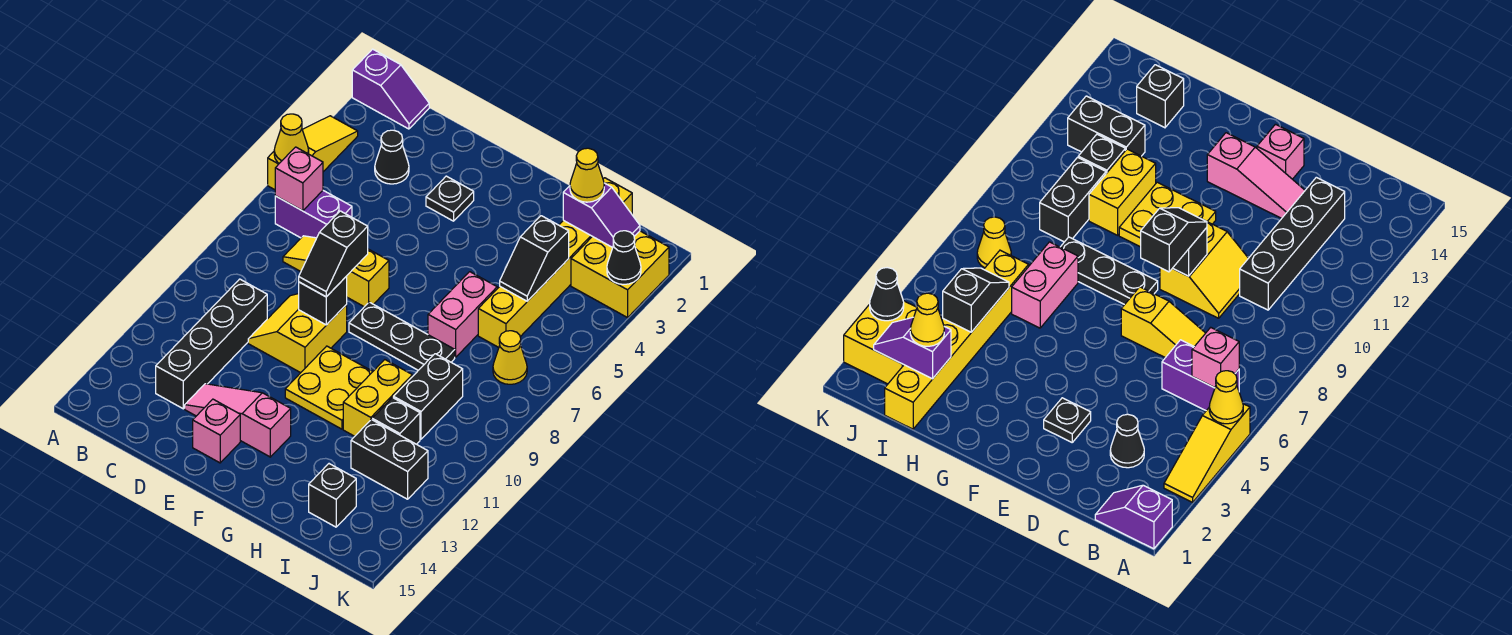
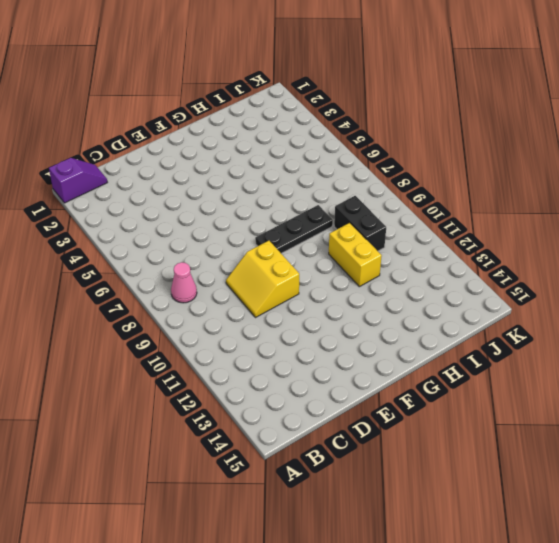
pink cone B8 level 1 -> none
none -> yellow slope A3:A5 level 1 top 5
none -> purple brick B6:C6 level 1
none -> black cone C3 level 1

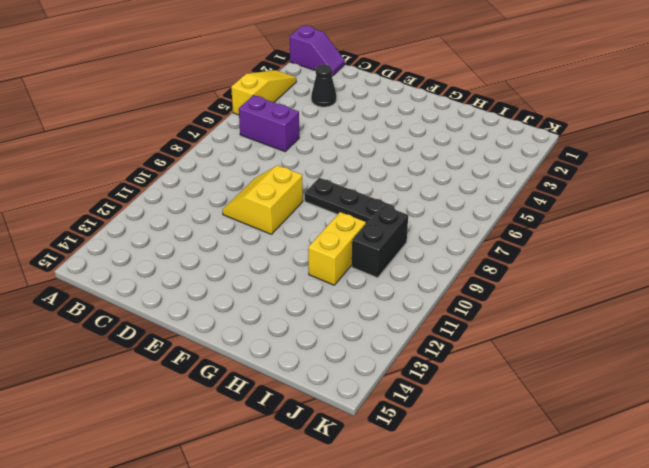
none -> yellow slope C7:E7 level 1 top E
none -> black brick C10:C13 level 1
none -> pink slope D13:F13 level 1 top F

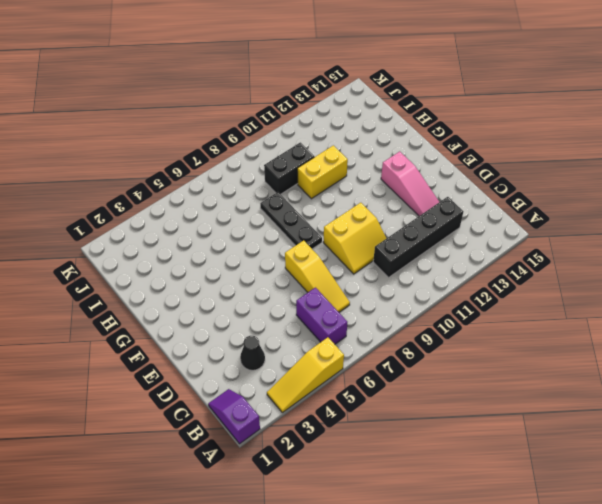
none -> black plate E3 level 1
none -> pink brick E14 level 1
none -> yellow plate F10:G11 level 1

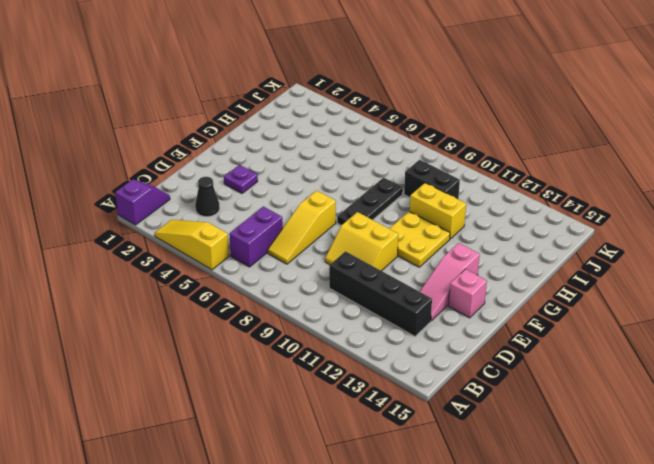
purple plate E3 level 1 -> black plate E3 level 1
none -> pink brick H6:H7 level 1
none -> yellow brick I1:I6 level 1
none -> black brick I11 level 1

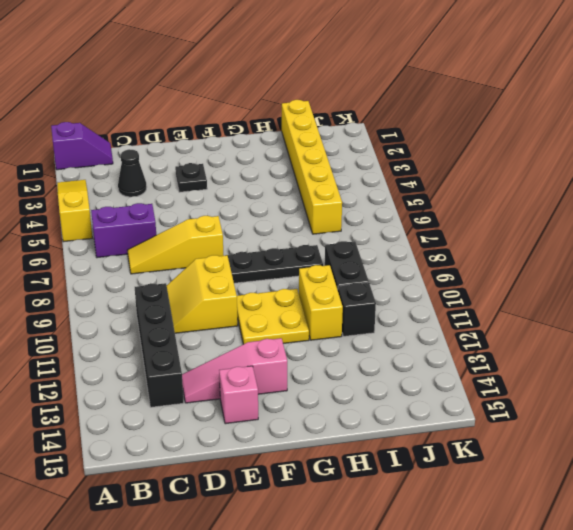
none -> pink brick H6:H7 level 1
none -> black brick I12:J12 level 1
none -> black brick I14 level 1

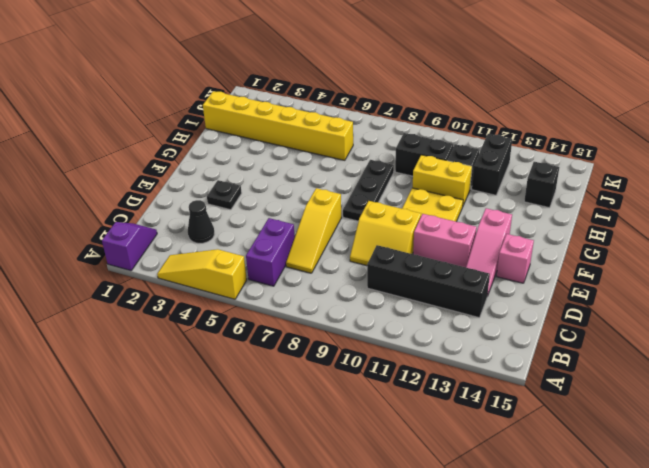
pink brick E11:E12 level 1 -> pink brick H6:H7 level 1
none -> yellow brick J2:K3 level 1
none -> yellow cone J7 level 1
none -> yellow cone A5 level 2

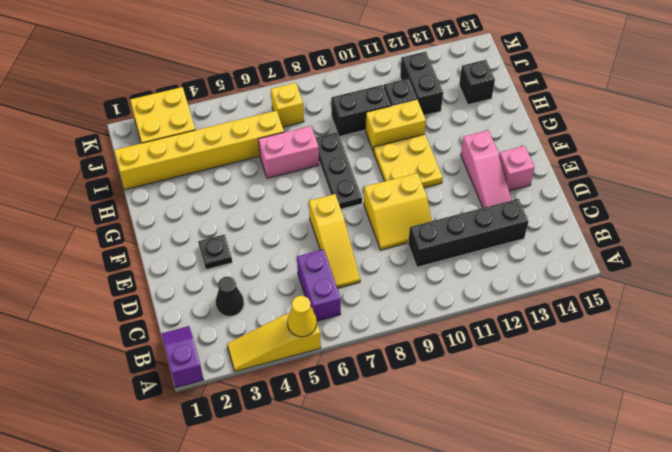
yellow brick J7 level 1 -> yellow cone J7 level 1
none -> pink brick B6 level 2
none -> black brick E9 level 2
none -> purple slope I2:J2 level 2 top I

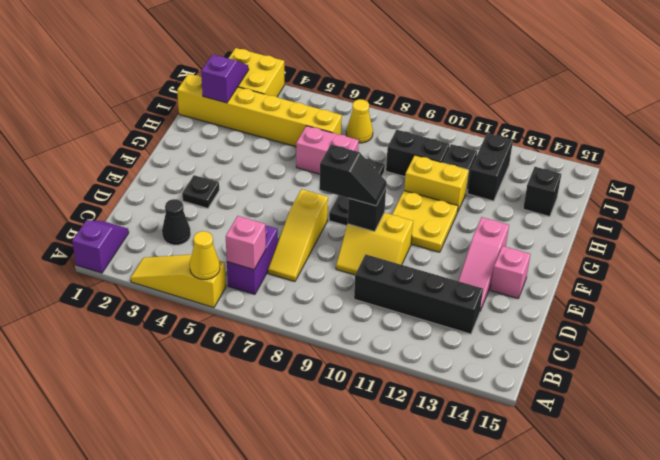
none -> black slope I4:I5 level 2 top 4
none -> black cone K3 level 2
none -> yellow cone I2 level 3

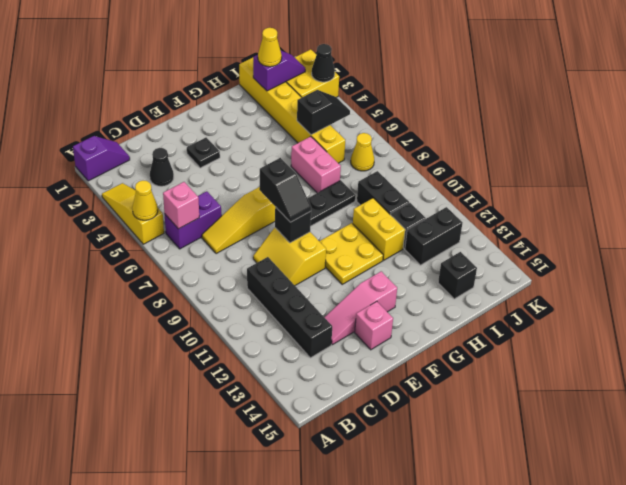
black slope I5:J5 level 2 top I -> black slope I4:I5 level 2 top 4

